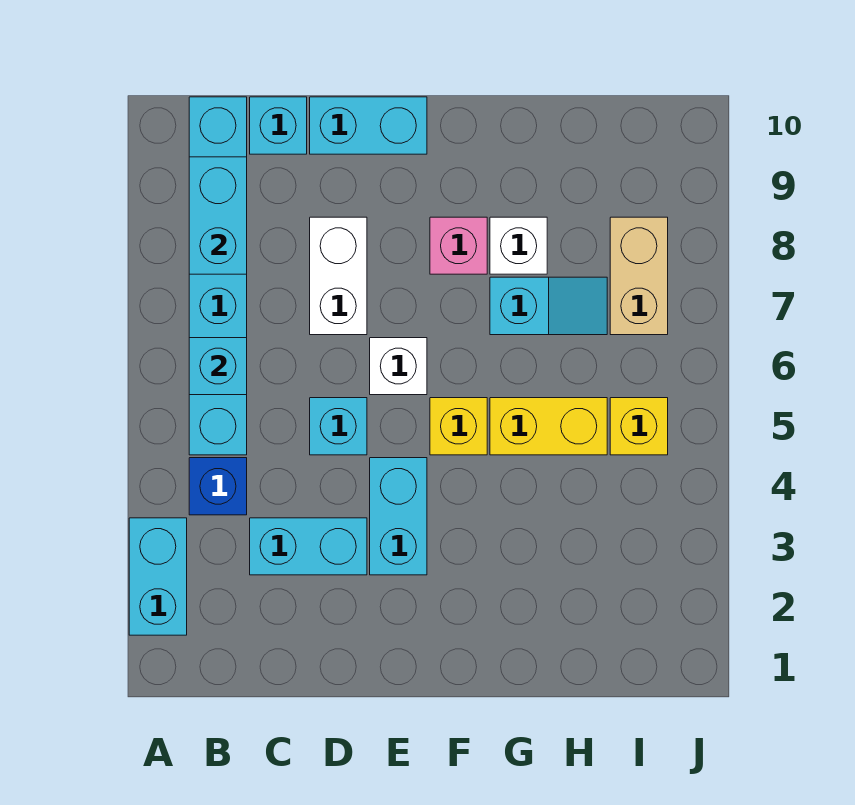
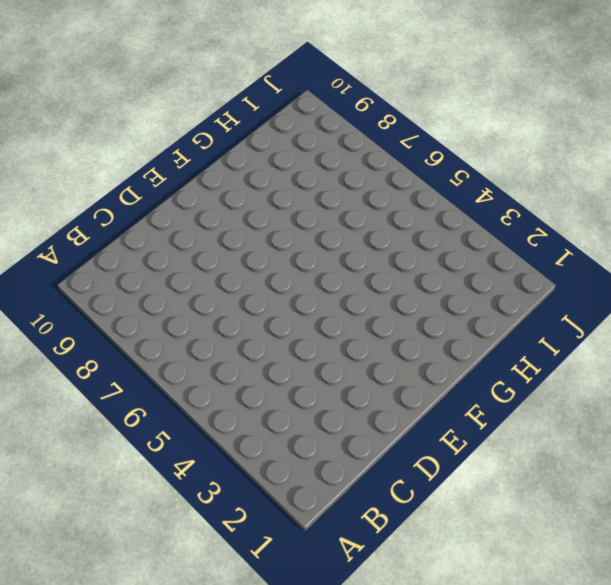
none -> cyan brick A2:A3 level 1
none -> blue brick B4 level 1
none -> cyan brick B5:B10 level 1

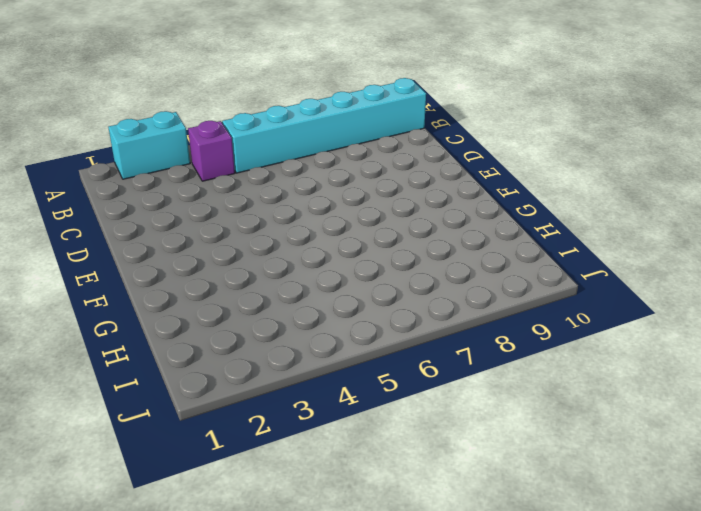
purple brick B4 level 1 -> blue brick B4 level 1
none -> cyan brick C3:D3 level 1
none -> cyan brick C10 level 1
none -> cyan brick D5 level 1

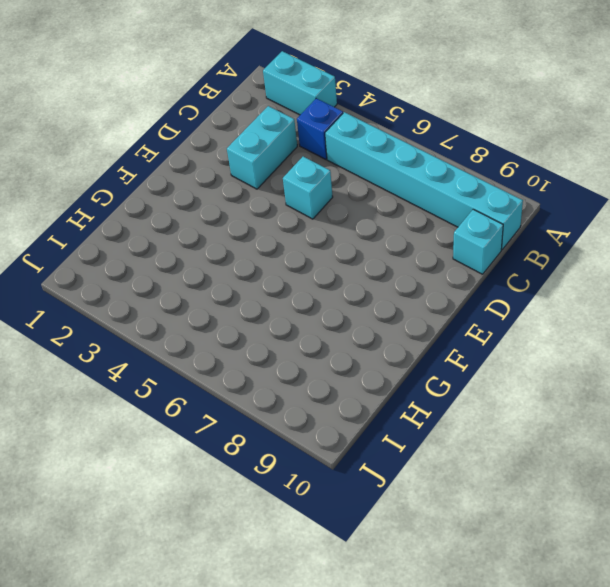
none -> white brick D7:D8 level 1
none -> cyan brick D10:E10 level 1
none -> cyan brick E3:E4 level 1

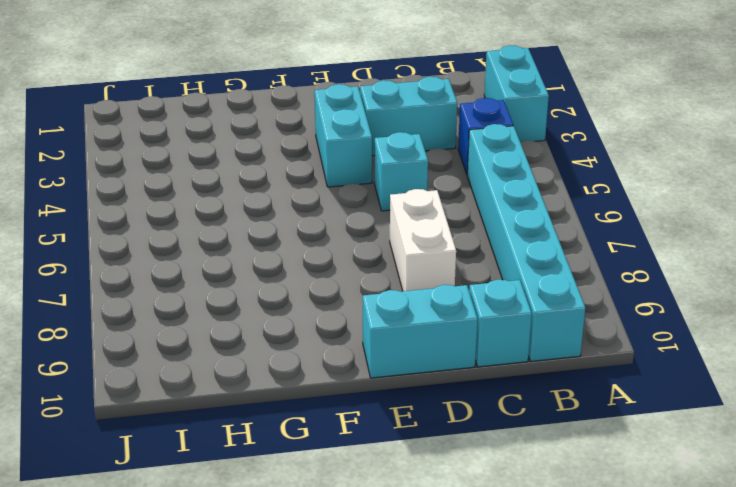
none -> white brick E6 level 1
none -> yellow brick F5 level 1
none -> pink brick F8 level 1

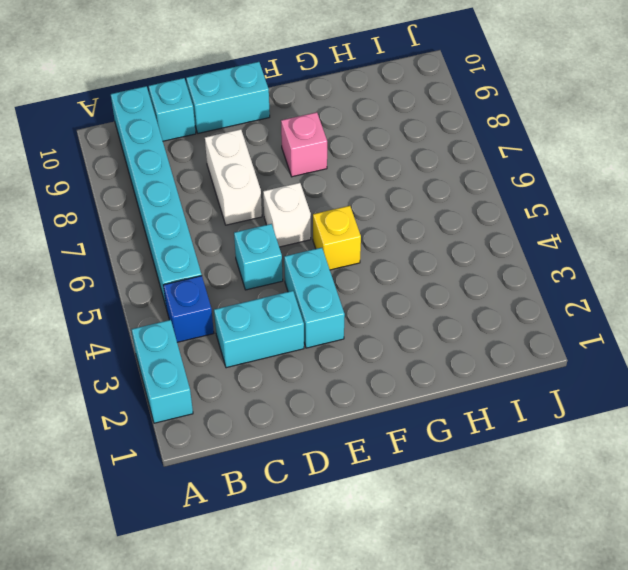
none -> yellow brick G5:H5 level 1
none -> cyan slope G7:H7 level 1 top G
none -> white brick G8 level 1

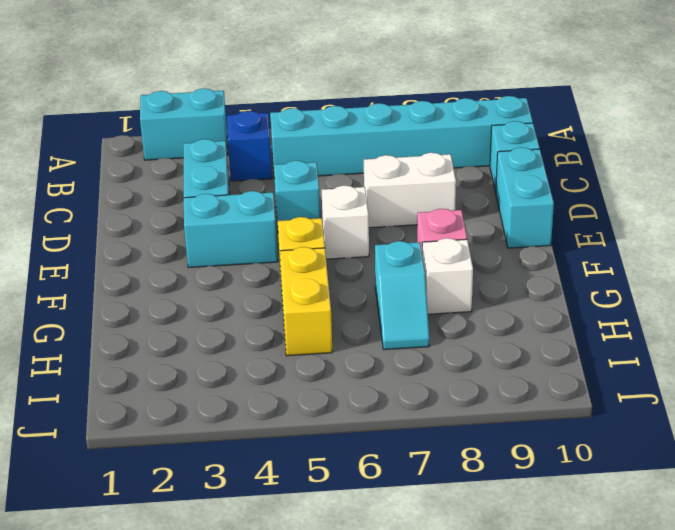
none -> yellow brick I5 level 1
none -> tan brick I7:I8 level 1
none -> cyan brick B6 level 2

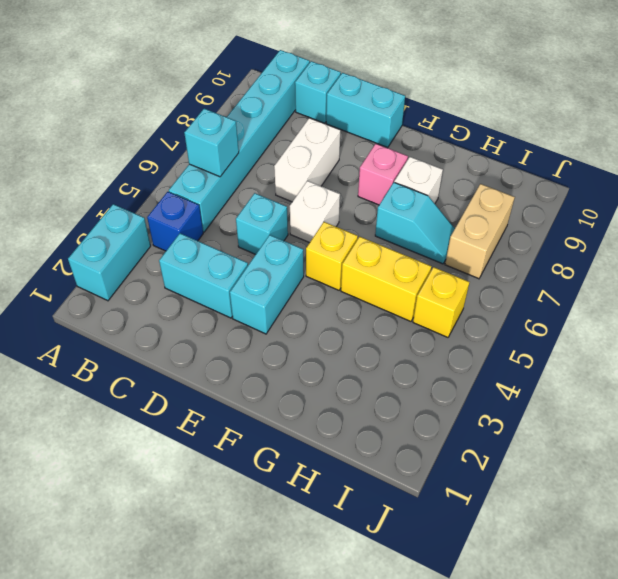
none -> cyan brick B8:B9 level 2

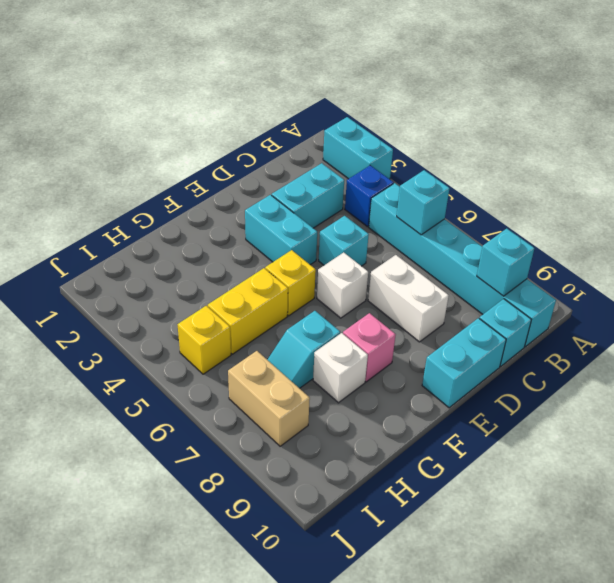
cyan brick B9 level 2 -> cyan brick B8:B9 level 2

